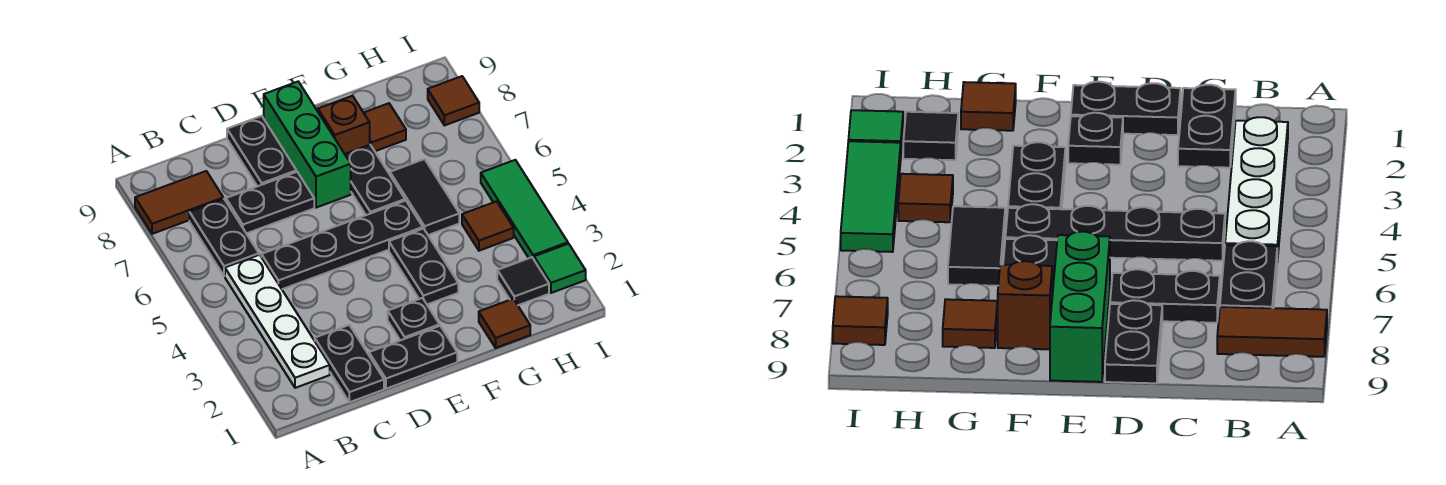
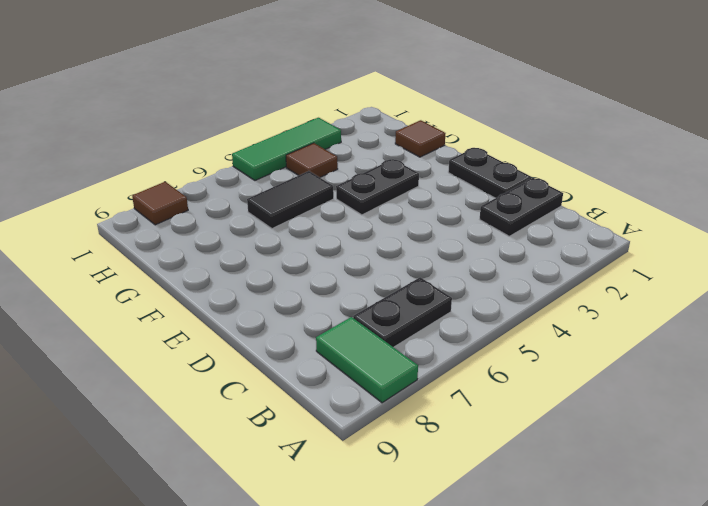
green tile A8:B8 level 1 -> brown tile A8:B8 level 1
none -> white plate B2:B5 level 1
none -> black plate C5:F5 level 1
none -> black plate C7:D7 level 1

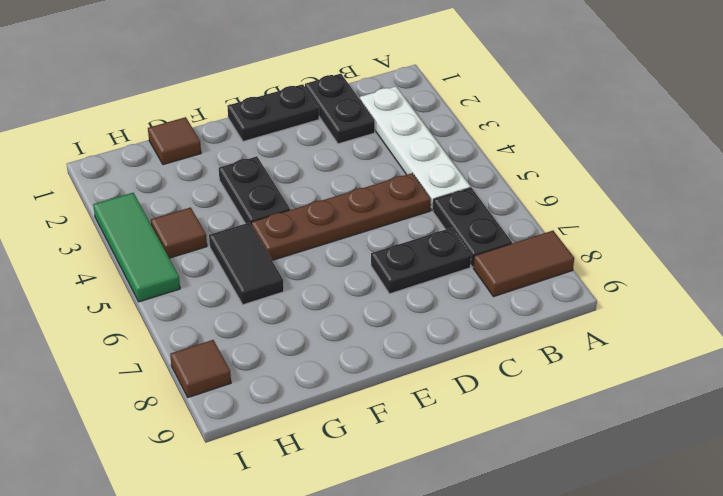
brown plate C5:F5 level 1 -> black plate C5:F5 level 1
none -> black plate D8:D9 level 1
none -> black plate E2 level 1
none -> green brick E7:E9 level 1

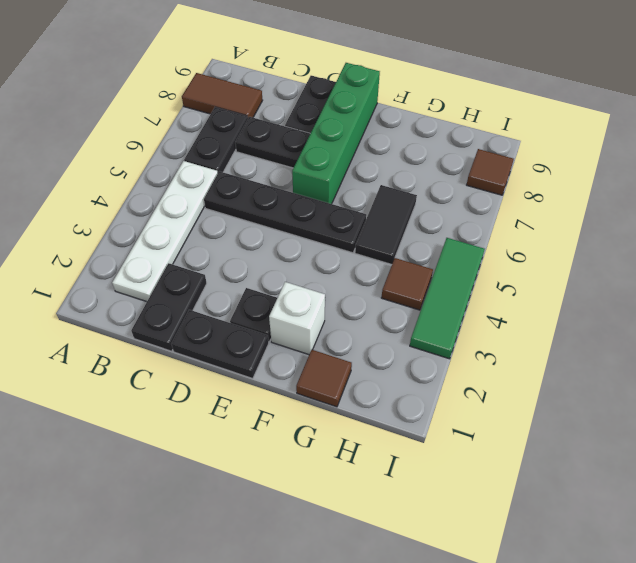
green brick E6:E9 level 1 -> green brick E7:E9 level 1
white brick F2 level 1 -> none
none -> black plate F3:F4 level 1
none -> black plate F6:F7 level 1
none -> brown brick F8 level 1

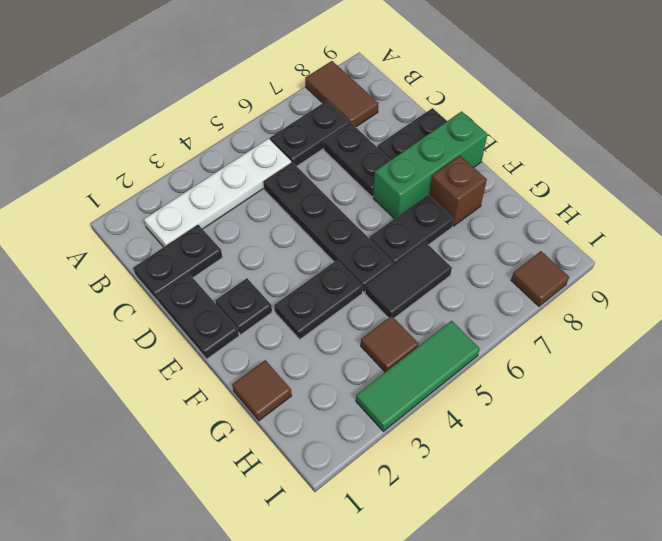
none -> brown tile G8 level 1
none -> black tile H2 level 1
none -> green tile I2 level 1

